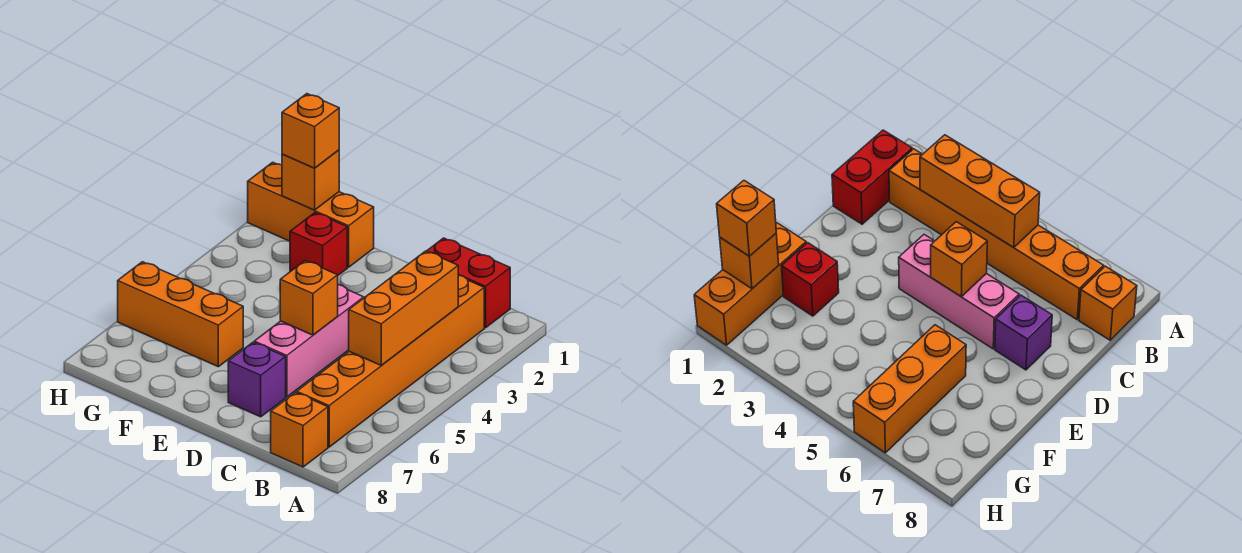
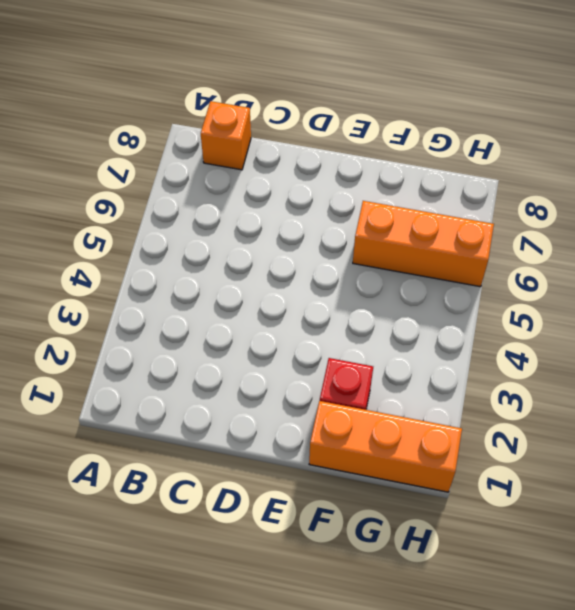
none -> red brick B1:C1 level 1
none -> orange brick B2:B7 level 1
none -> pink brick D4:D6 level 1

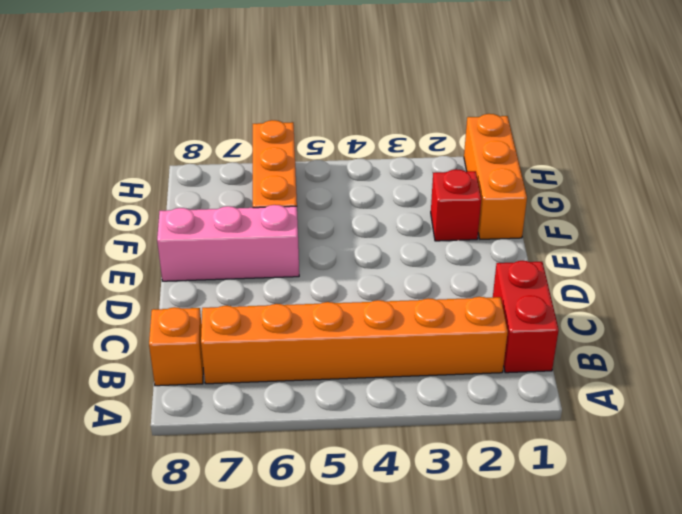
pink brick E6:E8 level 1 -> pink brick D4:D6 level 1
none -> purple brick D7 level 1
none -> orange brick B3:B5 level 2
none -> orange brick D5 level 2

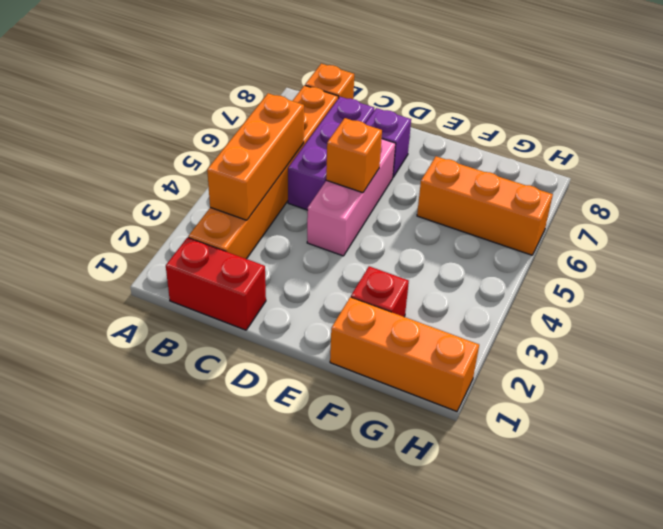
purple brick C5:C7 level 1 -> none
none -> orange brick G1 level 2
none -> orange brick G1 level 3

